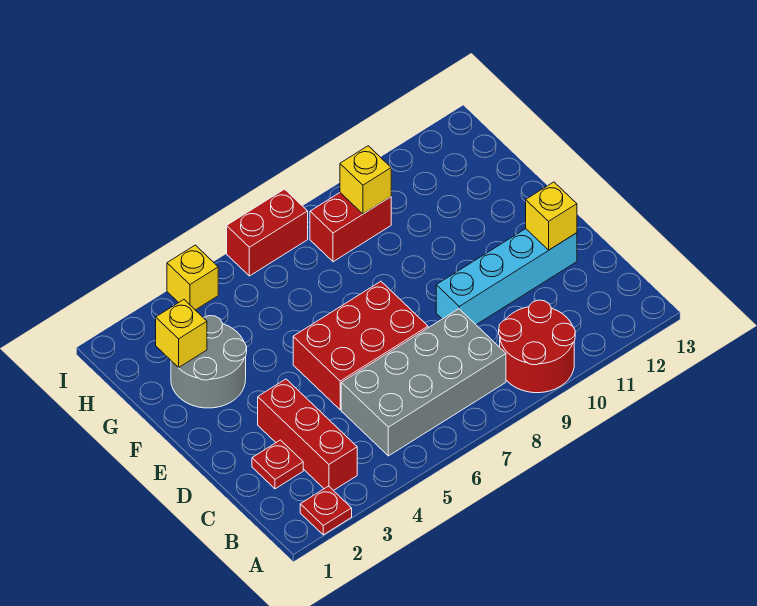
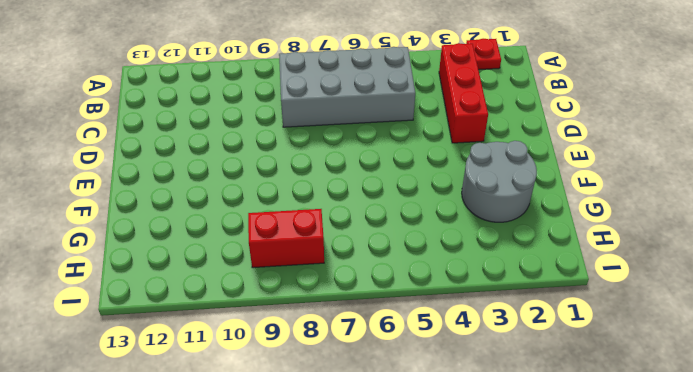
none -> red round brick A9:B10 level 1
none -> red plate C2 level 1
none -> red brick D5:E7 level 1

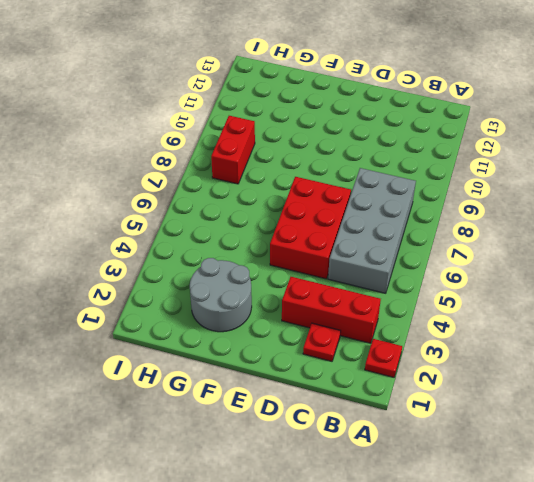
none -> red round brick A9:B10 level 1
none -> cyan brick D9:D12 level 1
none -> yellow brick I4 level 1

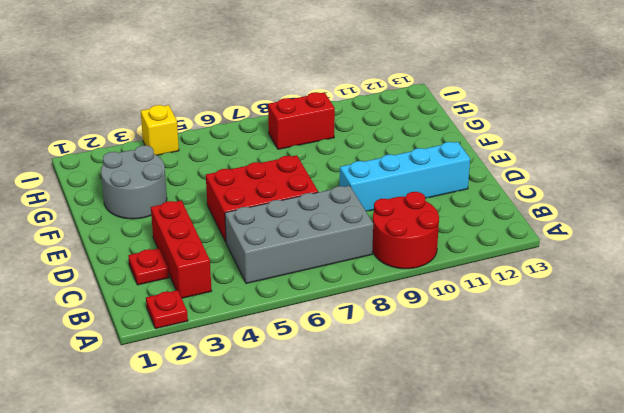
none -> red brick I6:I7 level 1
none -> yellow brick D12 level 2
none -> yellow brick G2 level 2

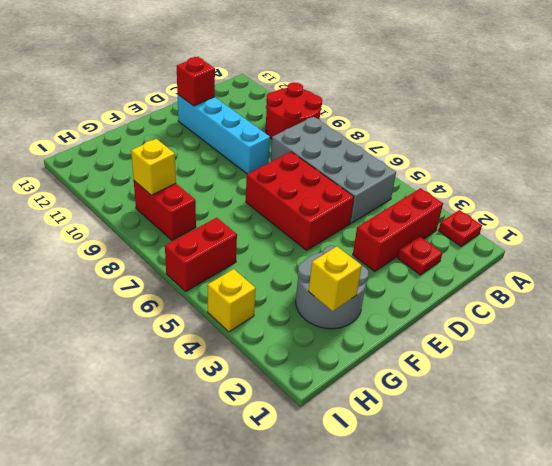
red brick D12 level 2 -> yellow brick D12 level 2
red brick H6:I6 level 1 -> red brick I6:I7 level 1

